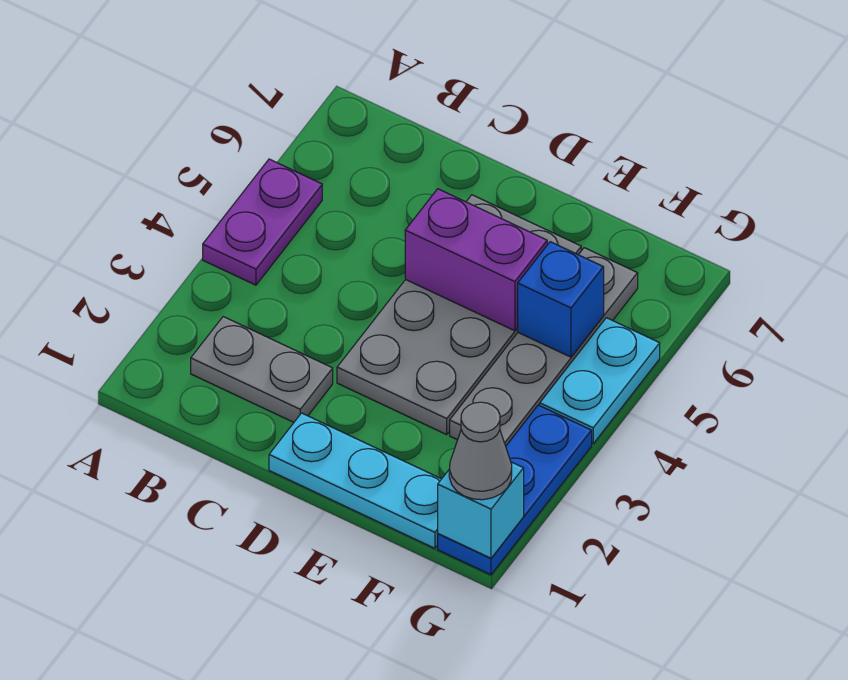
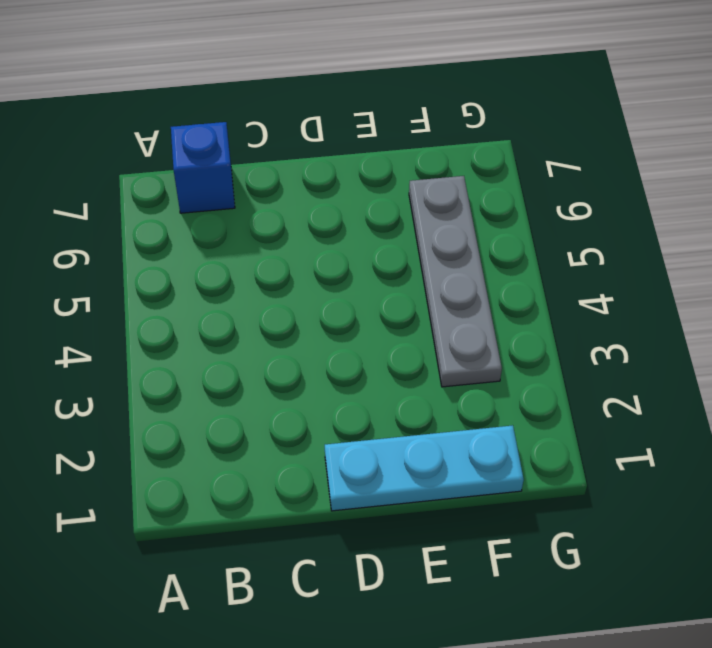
blue brick B7 level 1 -> blue brick F5 level 2
none -> purple plate A4:A5 level 1
none -> grey plate B2:C2 level 1

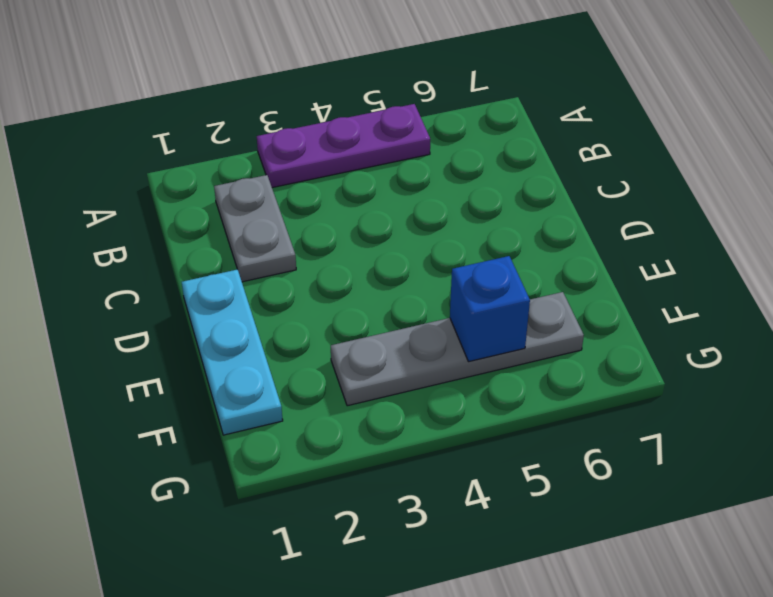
purple plate A3:A5 level 1 -> purple plate A4:A5 level 1
none -> grey plate D3:E6 level 1
none -> blue plate G1:G3 level 1

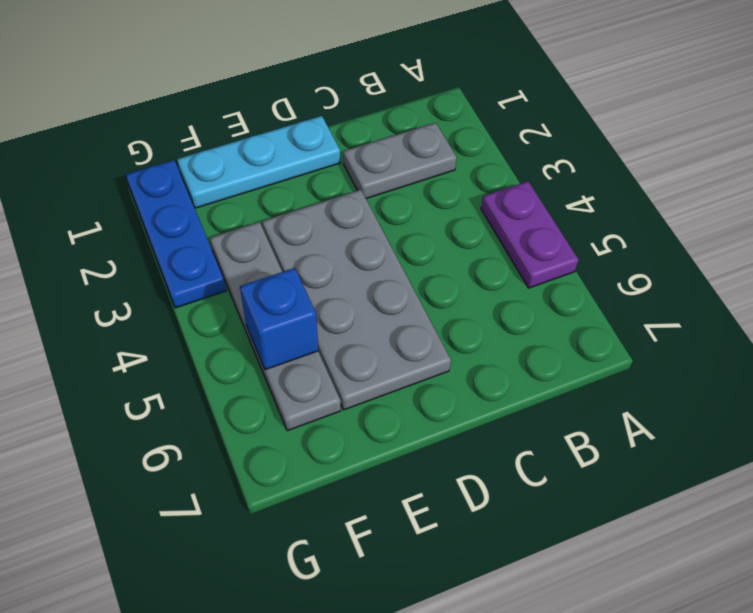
none -> cyan plate G4:G5 level 1
none -> purple brick D5:E5 level 2

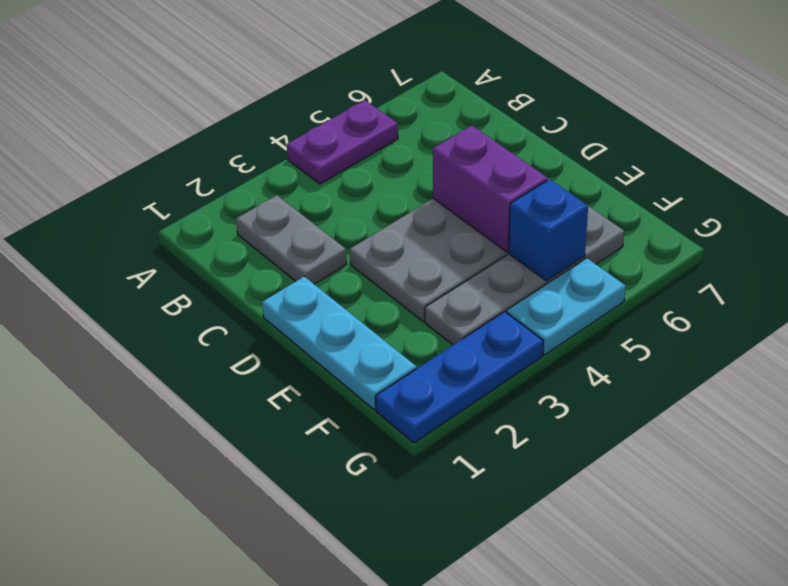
none -> cyan brick G1 level 2
none -> grey cone G1 level 3

